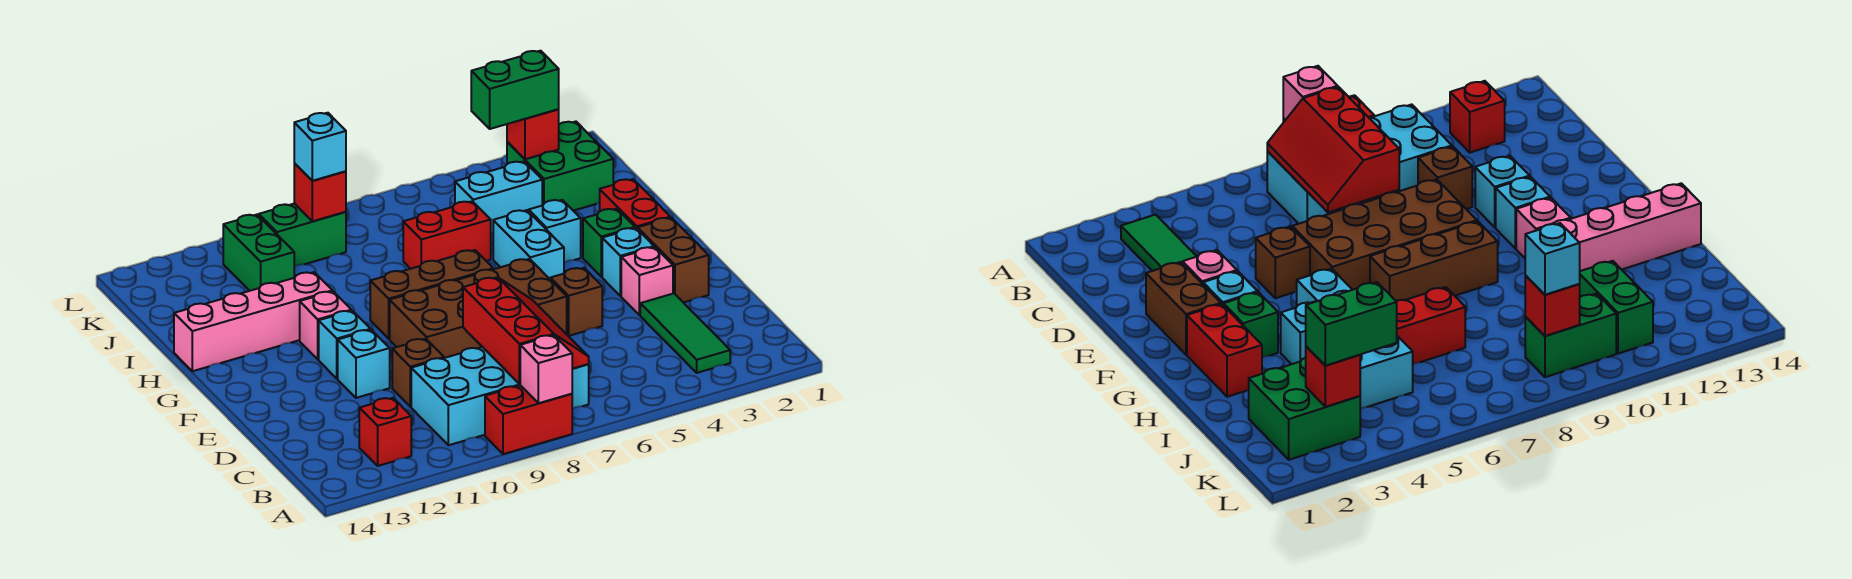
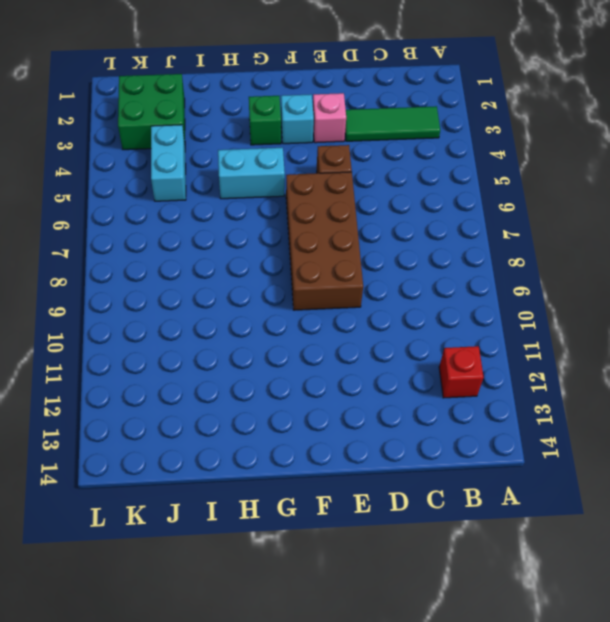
none -> red brick A8:A9 level 1
none -> cyan brick B7:C10 level 1
none -> brown brick D10 level 1
none -> brown brick E2:F2 level 1

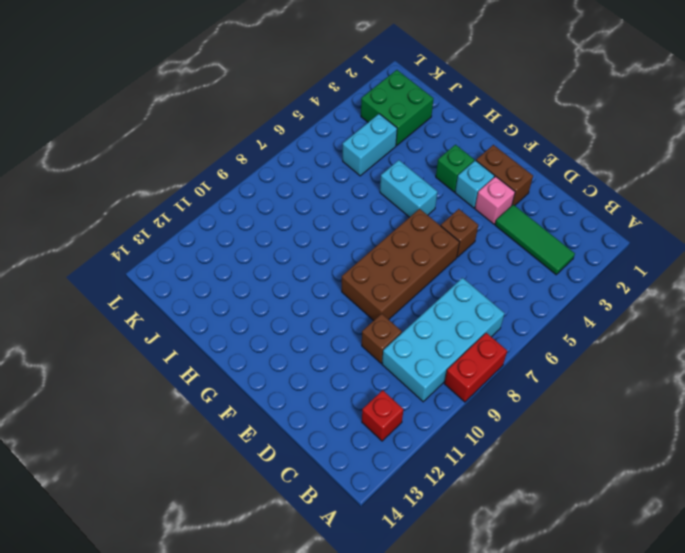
none -> cyan brick E11 level 1
none -> cyan brick F11 level 1
none -> red brick G2:H2 level 1
none -> brown brick G7:G9 level 1

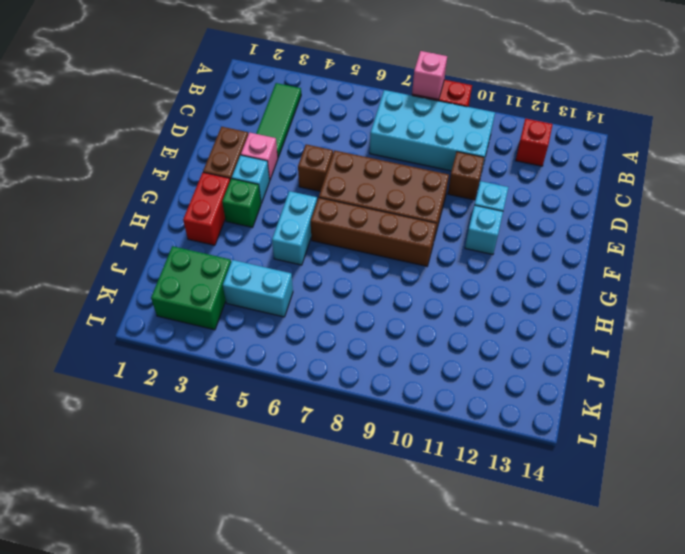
brown brick G6:G9 level 1 -> brown brick G7:G9 level 1
none -> pink brick G11 level 1
none -> cyan brick H4 level 1
none -> pink brick H11:H14 level 1
none -> red brick I6:I7 level 1

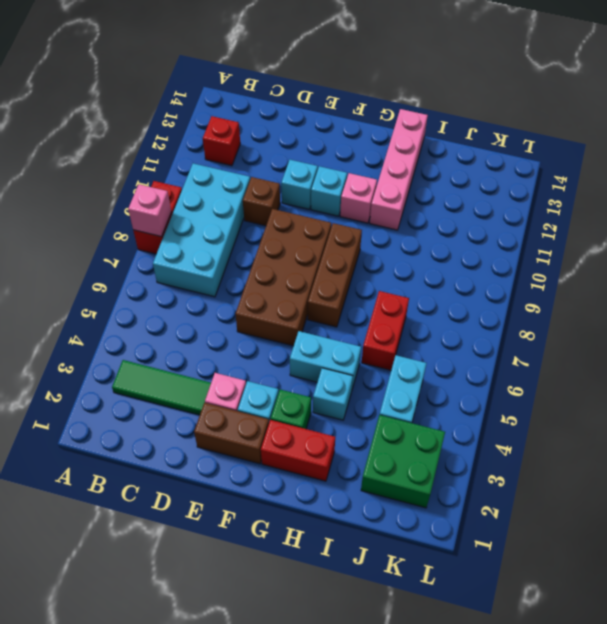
none -> brown brick E5 level 1
none -> green brick J11:K11 level 1
none -> green brick K9:K10 level 1
none -> red slope B7:D8 level 2 top 8

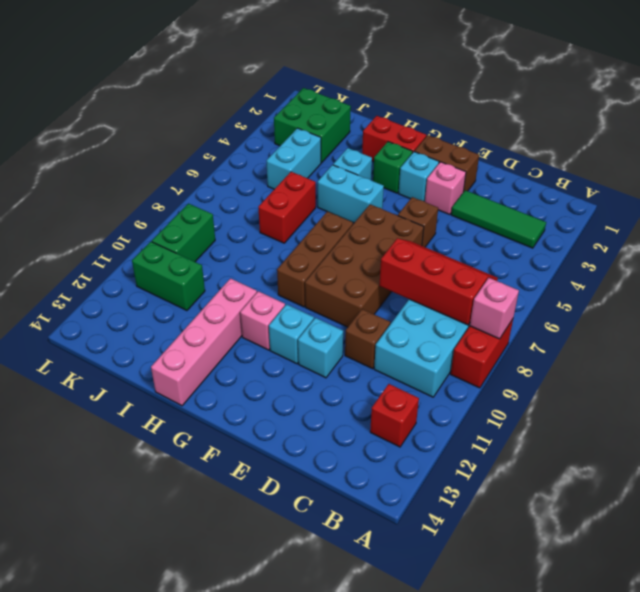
none -> red brick K3 level 2
none -> red brick K9 level 2
none -> green brick K3:K4 level 3
none -> cyan brick K9 level 3

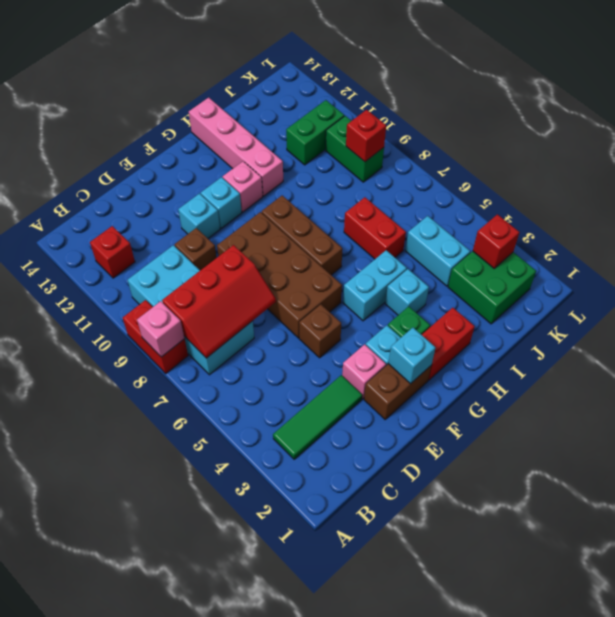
cyan brick F2 level 2 -> cyan brick K9 level 3
none -> green brick K3:K4 level 3

